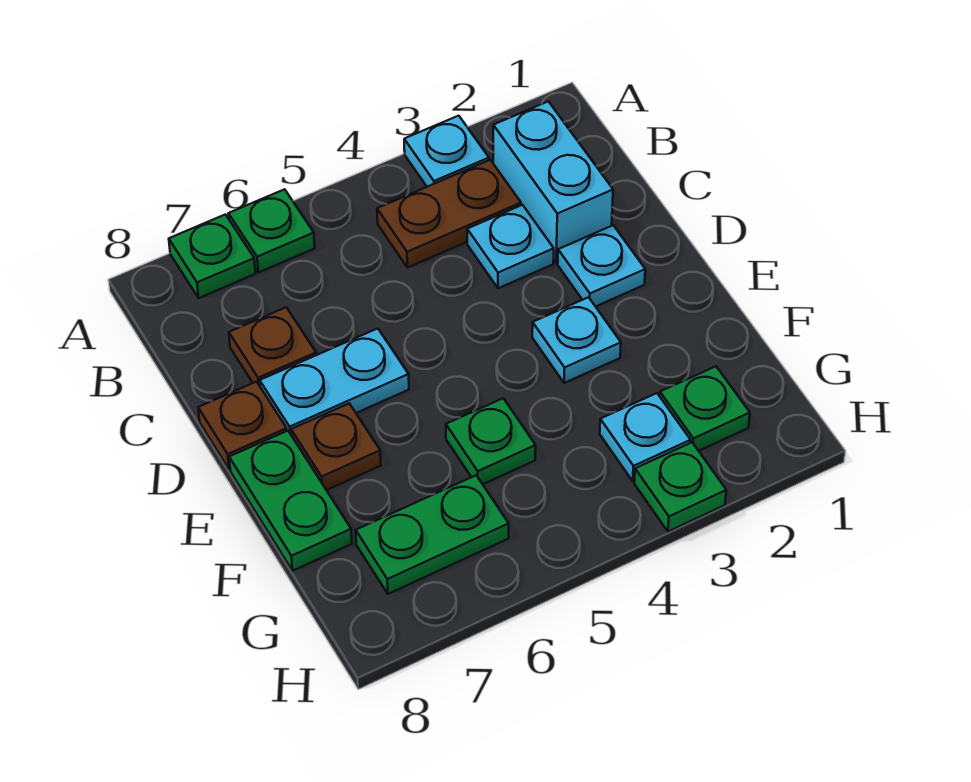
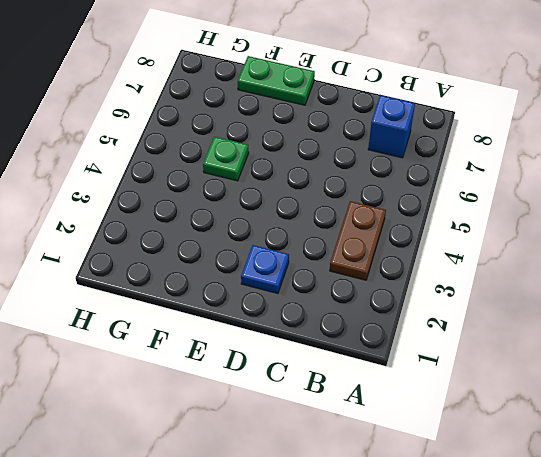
blue brick B7 level 1 -> none
blue plate D2 level 1 -> cyan plate D2 level 1
none -> cyan plate A3 level 1
none -> green plate A6 level 1
none -> green plate A7 level 1

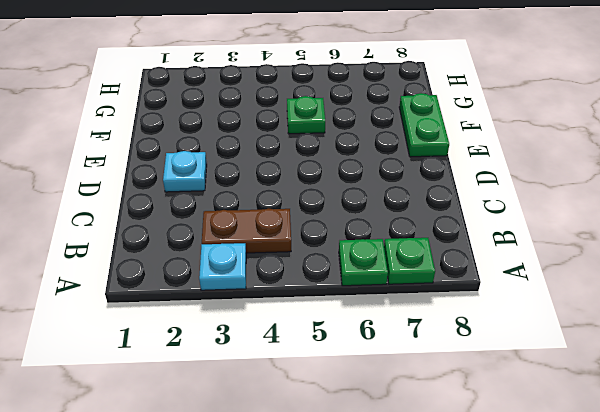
none -> cyan brick B2:C2 level 1
none -> cyan plate C3 level 1
none -> brown plate C7 level 1

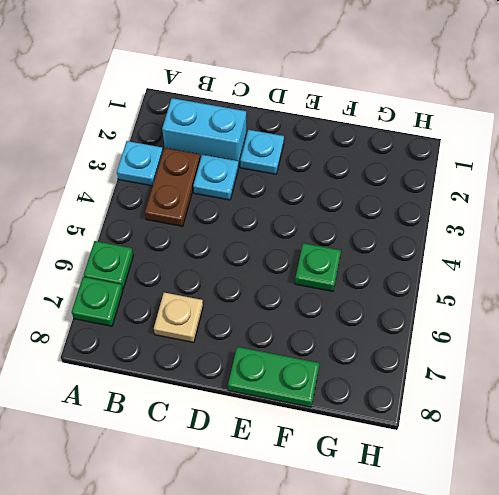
tan plate C7 level 1 -> brown plate C7 level 1
none -> cyan plate D6:D7 level 1
none -> brown plate D8 level 1
none -> cyan plate E3 level 1

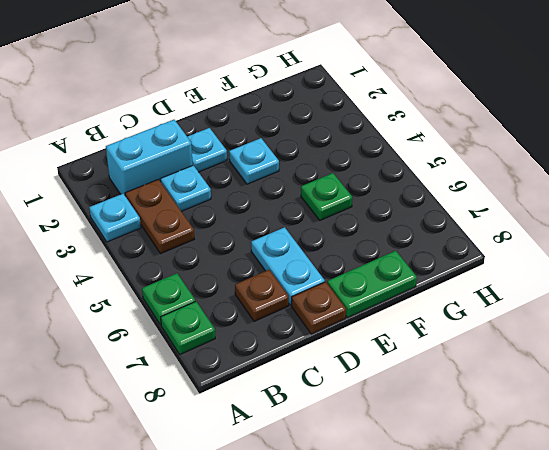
none -> brown plate E7 level 1
none -> green plate G2 level 1
none -> cyan plate G3 level 1

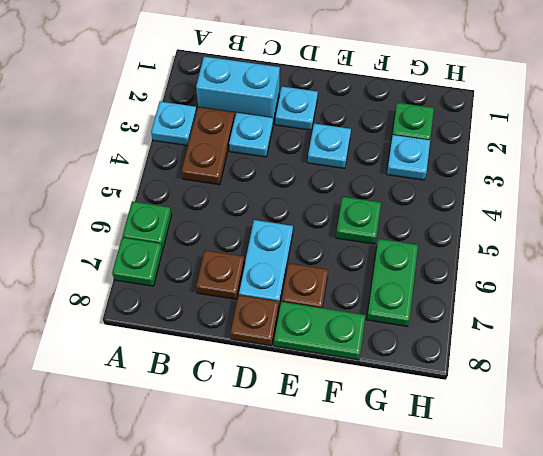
none -> green plate H3 level 1

